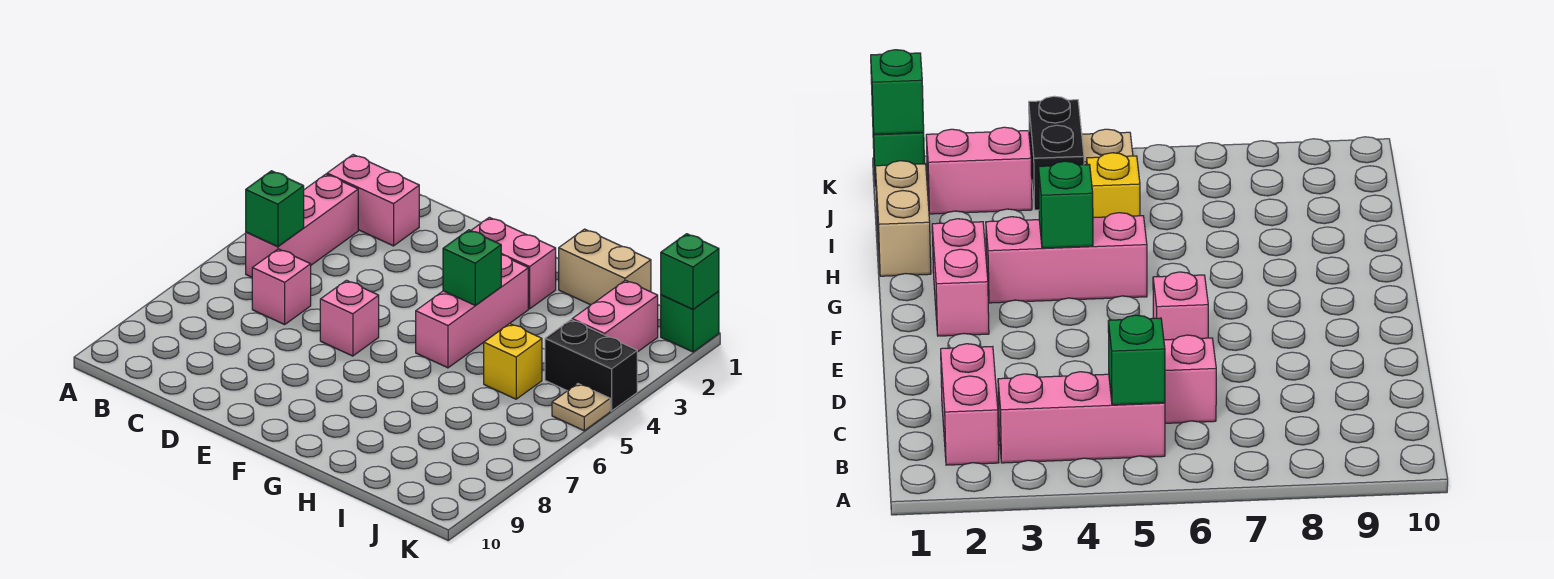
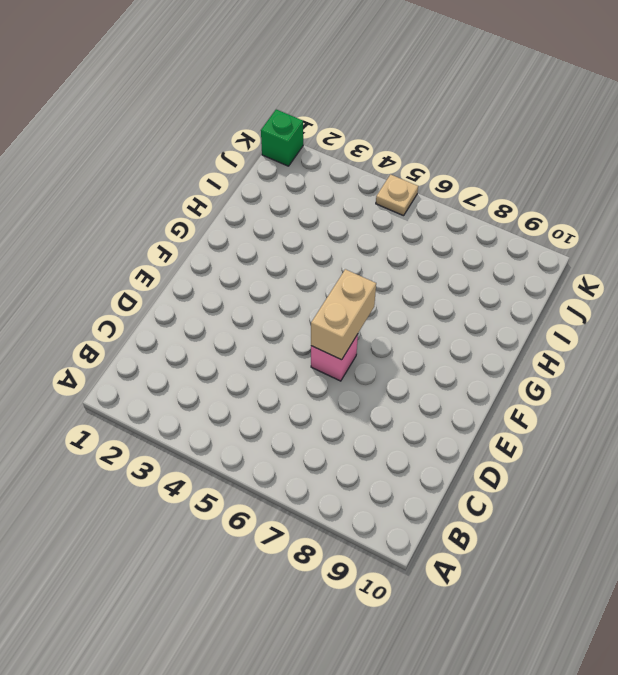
tan brick E6:F6 level 2 -> tan brick H1:I1 level 1
none -> pink brick B2:C2 level 1
none -> pink brick B3:B5 level 1
none -> pink brick C6 level 1

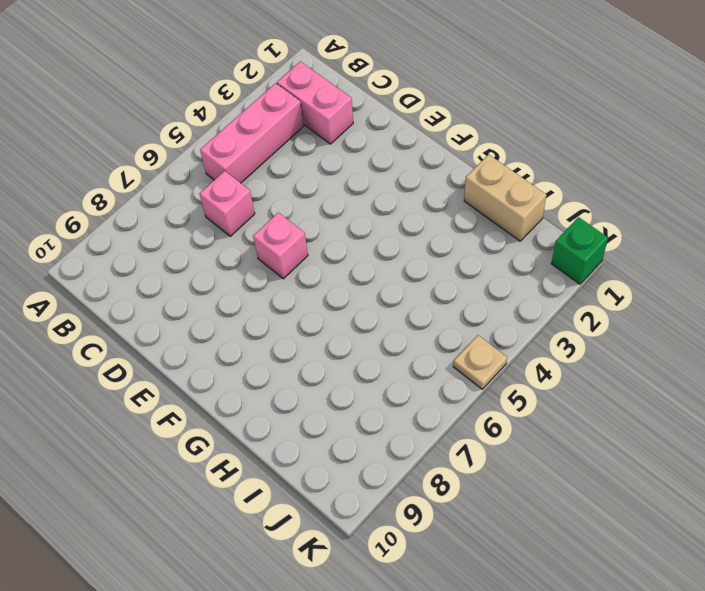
none -> pink brick F2:G2 level 1
none -> pink brick G3:G5 level 1
none -> yellow brick I5 level 1

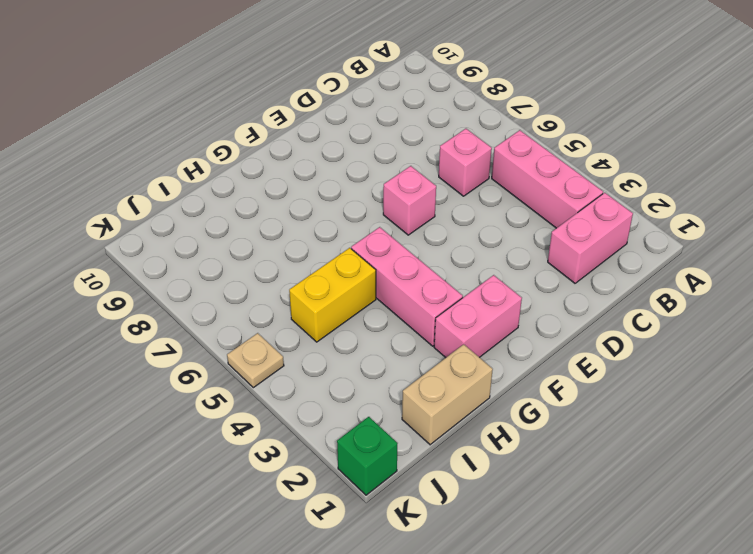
yellow brick H5:I5 level 1 -> yellow brick I5 level 1
none -> pink brick J2:J3 level 1
none -> black brick J4:K4 level 1
none -> green brick B5 level 2

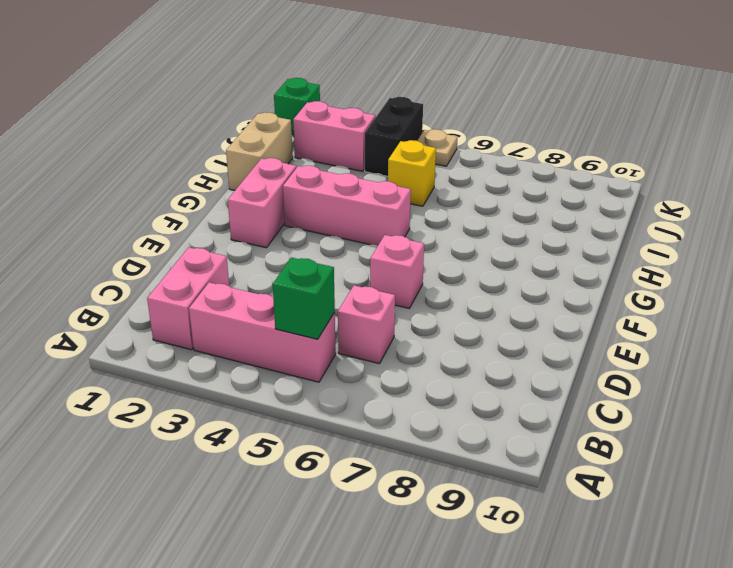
none -> green brick G4 level 2
none -> green brick K1 level 2

